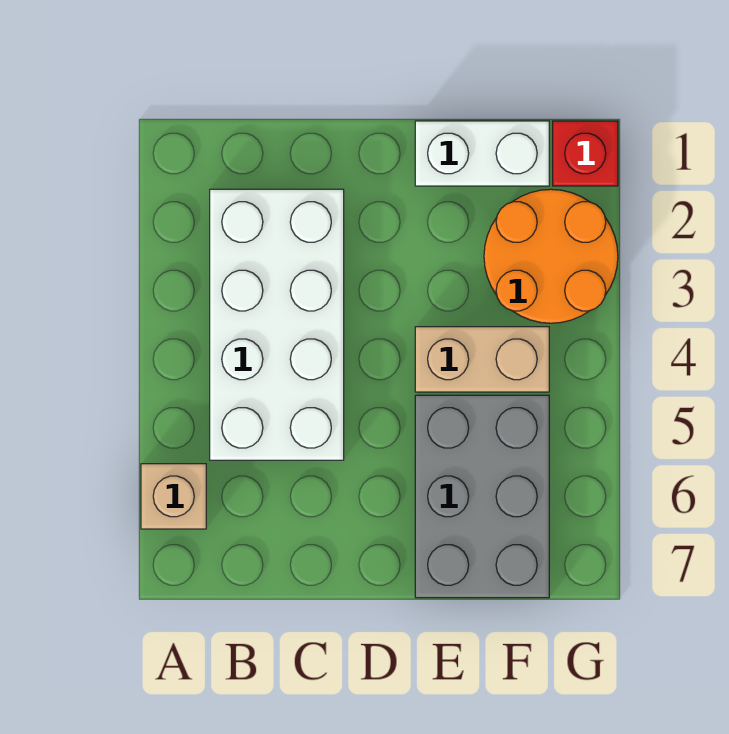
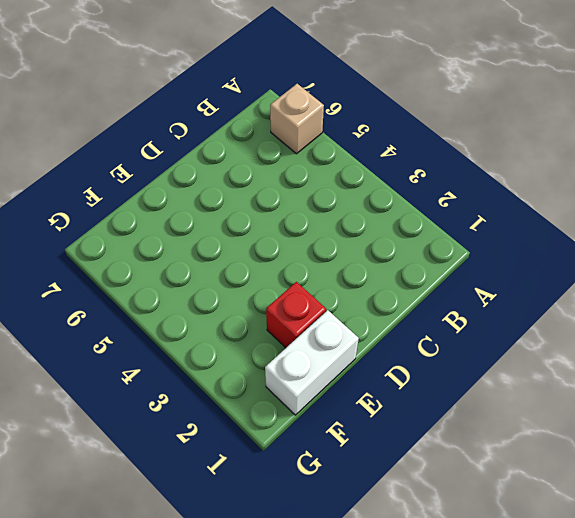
red brick E2 level 1 -> red brick G1 level 1
none -> white brick B2:C5 level 1
none -> tan brick E4:F4 level 1

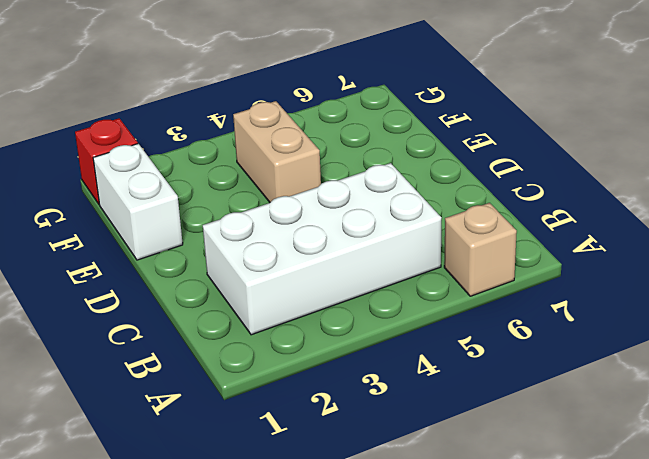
none -> grey brick E5:F7 level 1
none -> orange round brick F2:G3 level 1

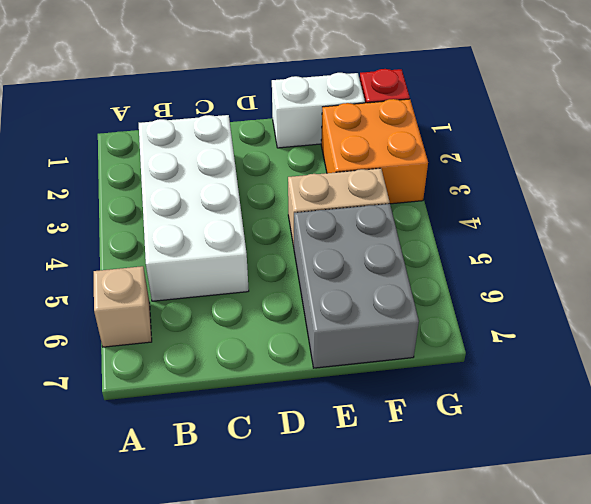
orange brick F2:G3 level 1 -> orange round brick F2:G3 level 1

